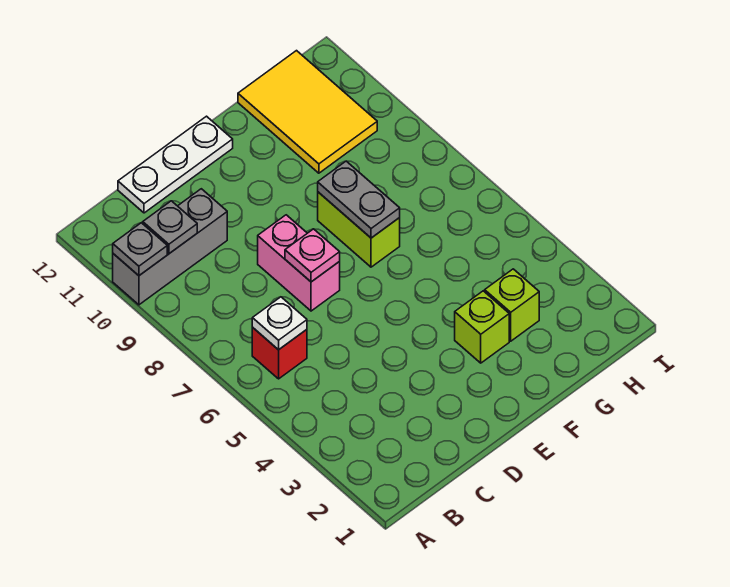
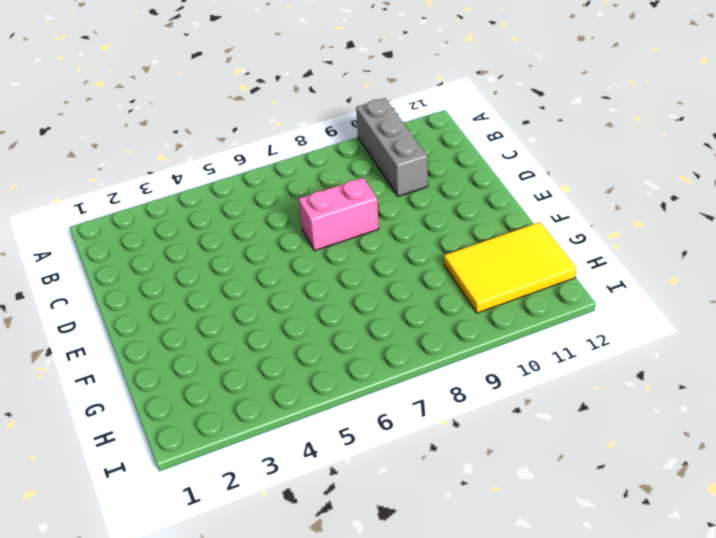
none -> red brick B6 level 1
none -> white plate C12:E12 level 1
none -> lime brick F3 level 1

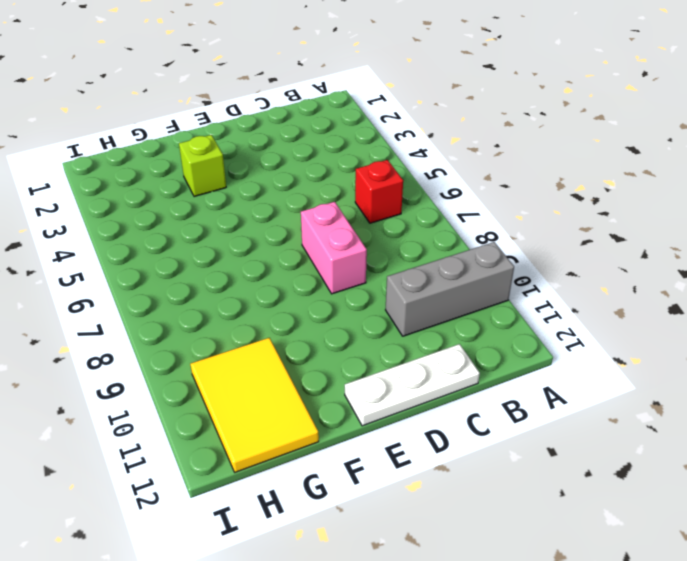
none -> lime brick F7:F8 level 1
none -> lime brick G3 level 1
none -> grey plate A10 level 2

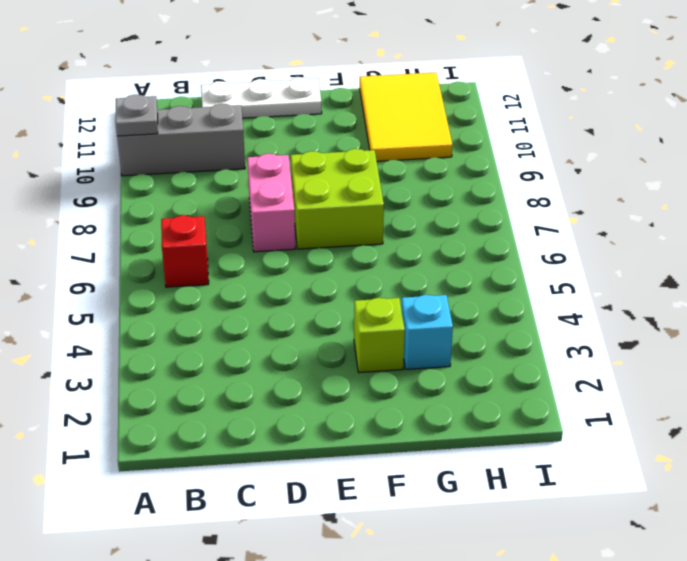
lime brick E7:F8 level 1 -> lime brick F7:F8 level 1
cyan brick G3 level 1 -> lime brick G3 level 1
none -> white plate B6 level 2
none -> grey plate B10 level 2
none -> pink plate D7 level 2

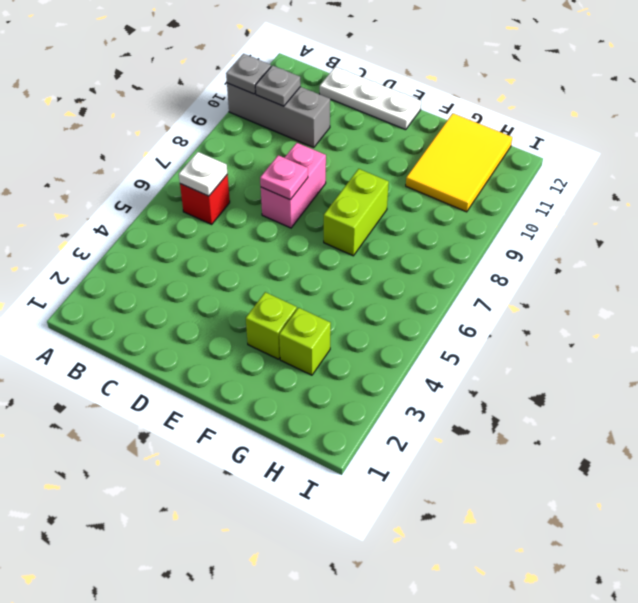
none -> grey plate F7:F8 level 2

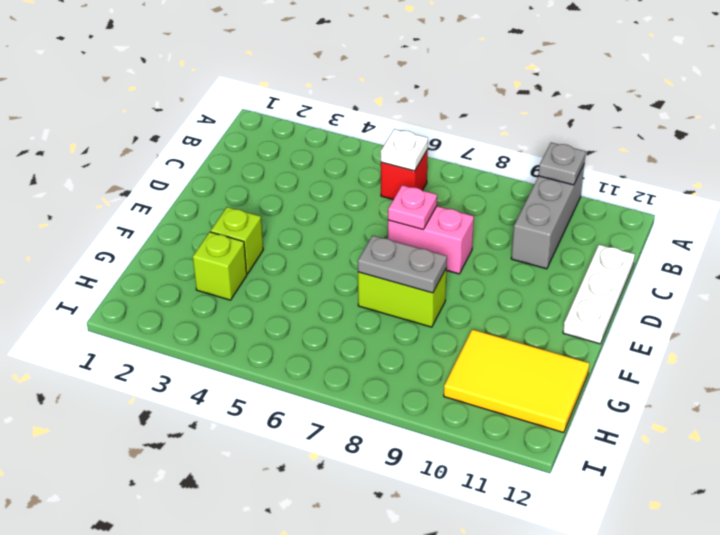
none -> grey plate B10 level 2

